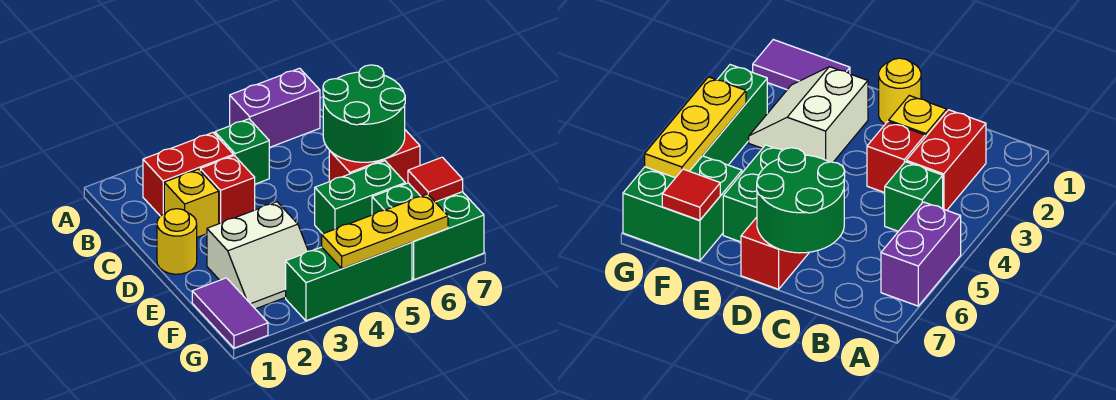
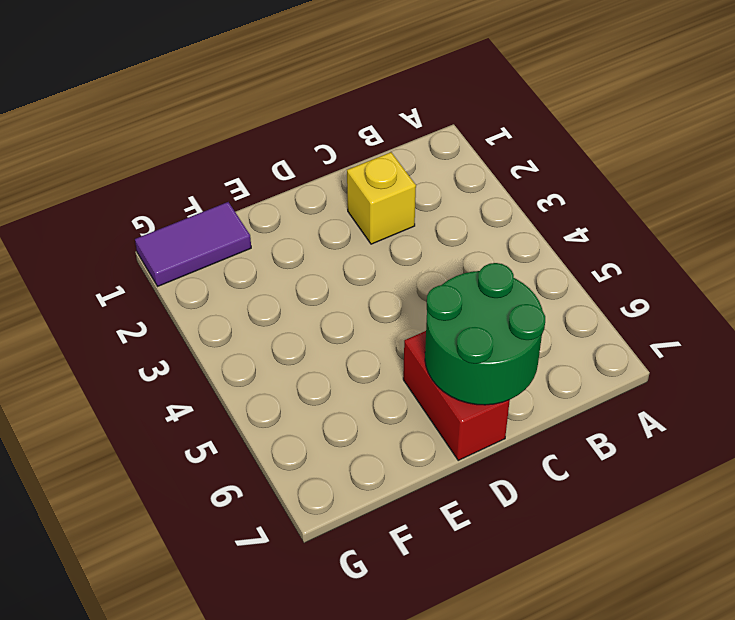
none -> purple brick A5:A6 level 1
none -> red brick B2:B3 level 1
none -> green brick B4 level 1

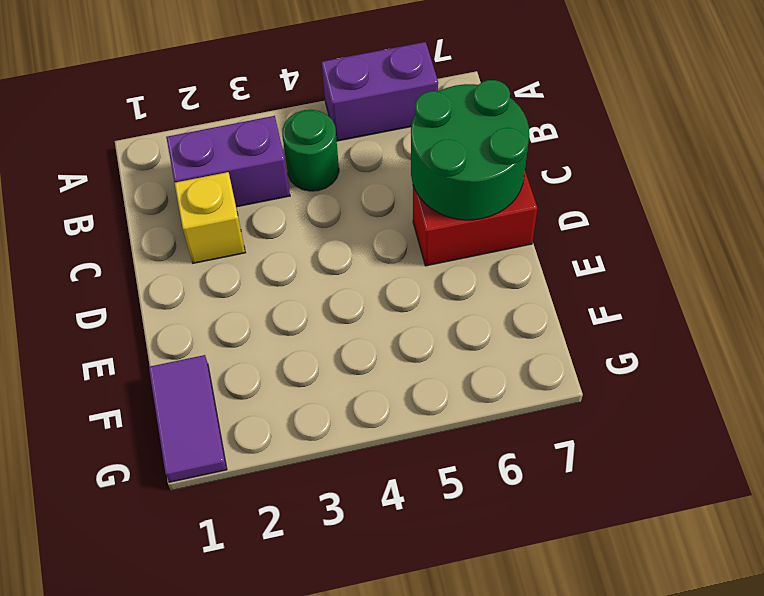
purple brick B2:B3 level 1 -> red brick B2:B3 level 1
green round brick B4 level 1 -> green brick B4 level 1
none -> red brick C3 level 1
none -> yellow round brick D1 level 1
none -> white slope E2:F3 level 1 top E

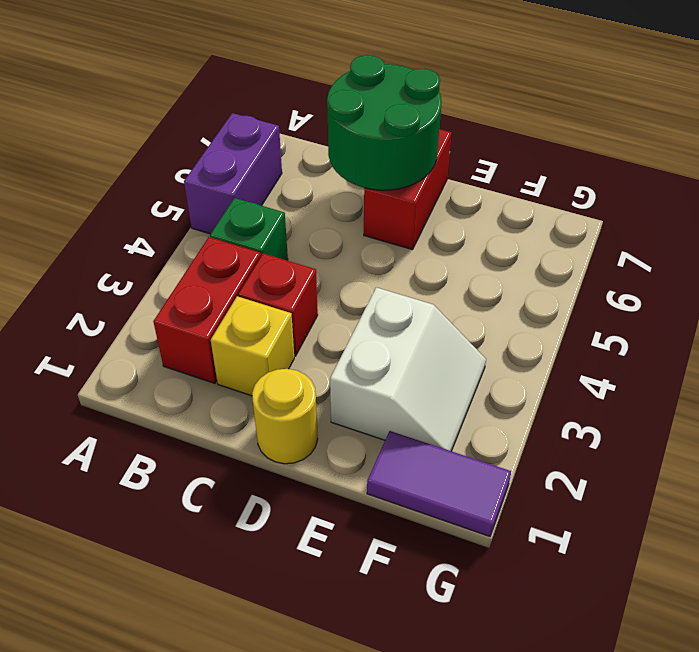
none -> green brick E5:E6 level 1
none -> green brick F6:G7 level 1
none -> green brick G3:G5 level 1

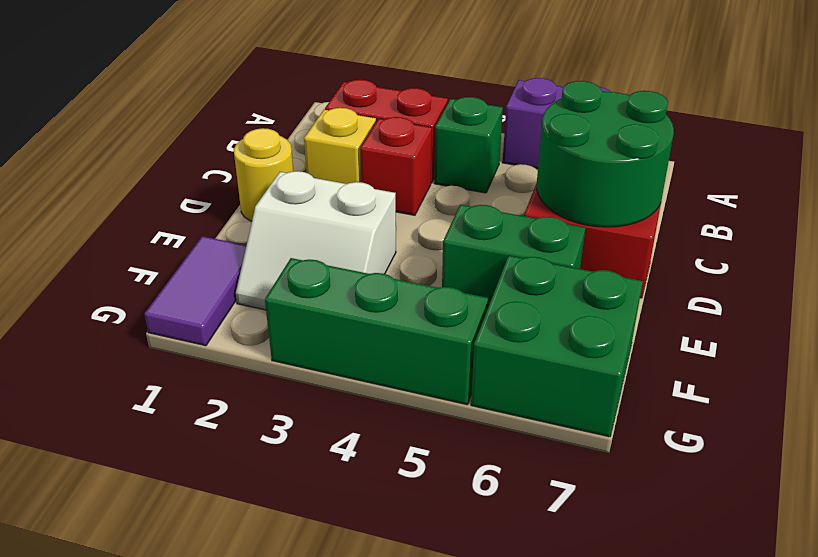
none -> red tile F7 level 2
none -> yellow plate G4:G6 level 2

